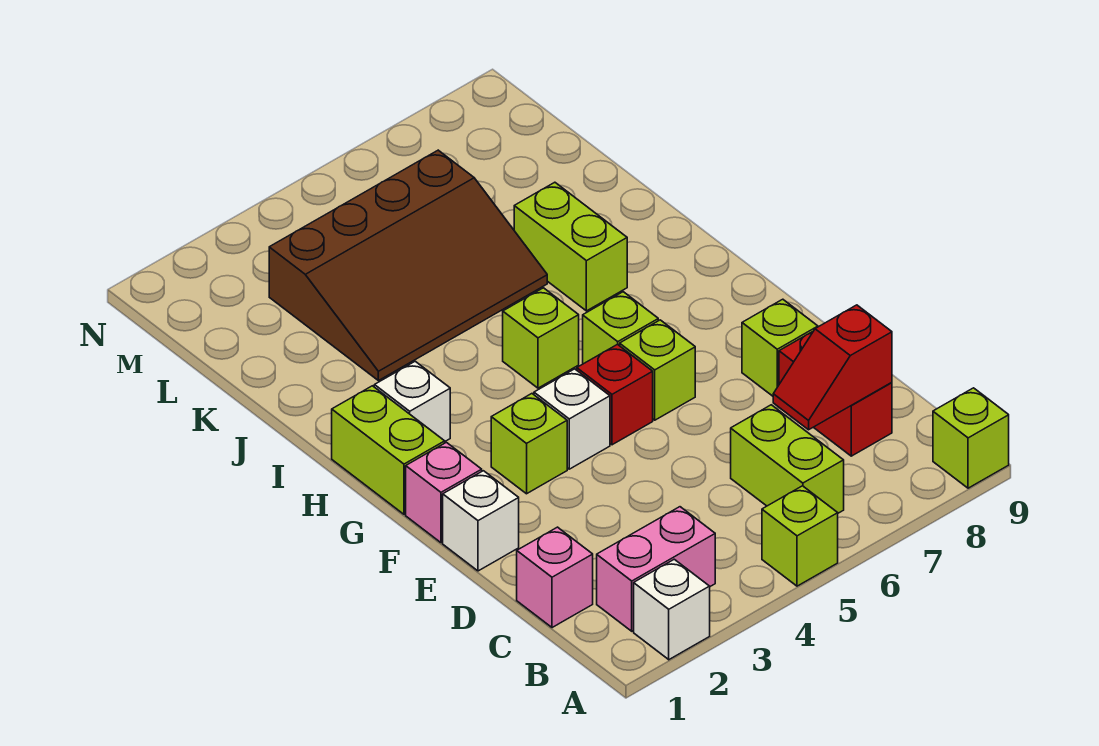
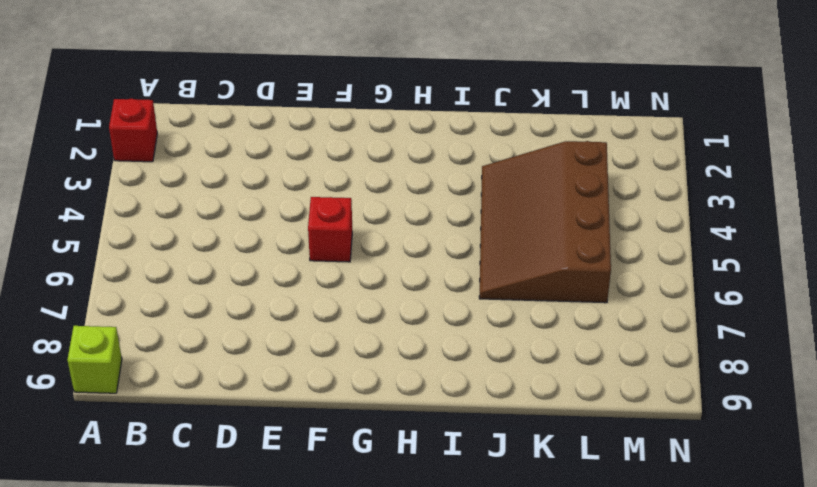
red brick A2 level 1 -> white brick A2 level 1
none -> lime brick A5 level 1
none -> pink brick B2:B3 level 1
none -> lime brick B6:C6 level 1

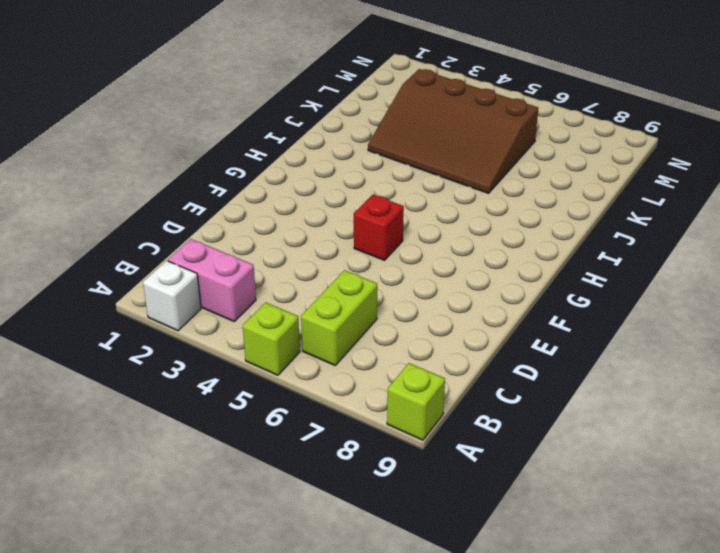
none -> pink brick C1 level 1
none -> red brick C8:D8 level 1
none -> white brick E1 level 1

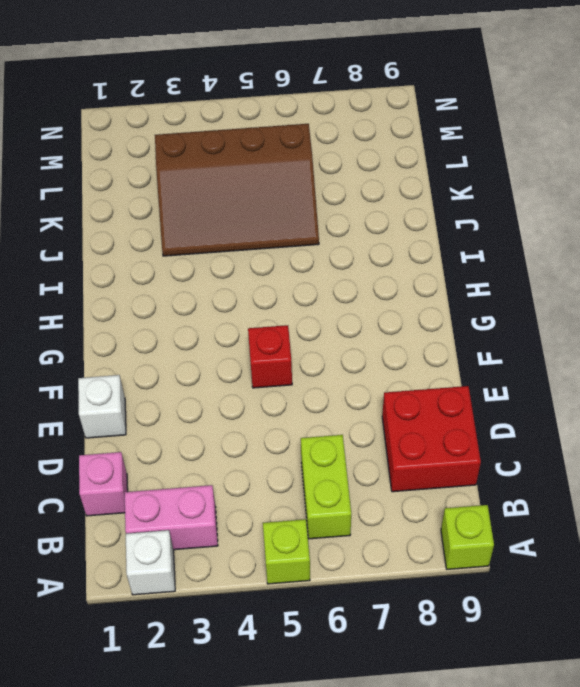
red brick C8:D9 level 1 -> red brick C8:D8 level 1
none -> lime brick E8 level 1
none -> pink brick F1 level 1
none -> lime brick F3 level 1

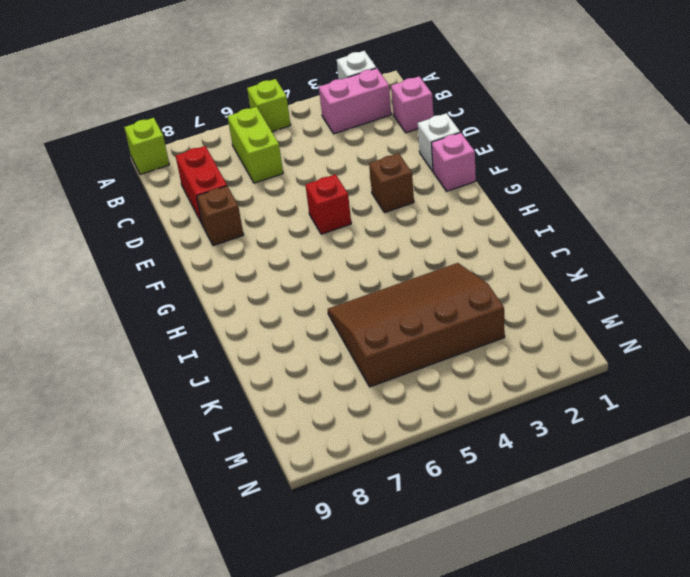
brown brick E8 level 1 -> lime brick E8 level 1
brown brick F3 level 1 -> lime brick F3 level 1
none -> white brick F4 level 1
none -> lime brick F6 level 1
none -> lime brick G1:H1 level 1

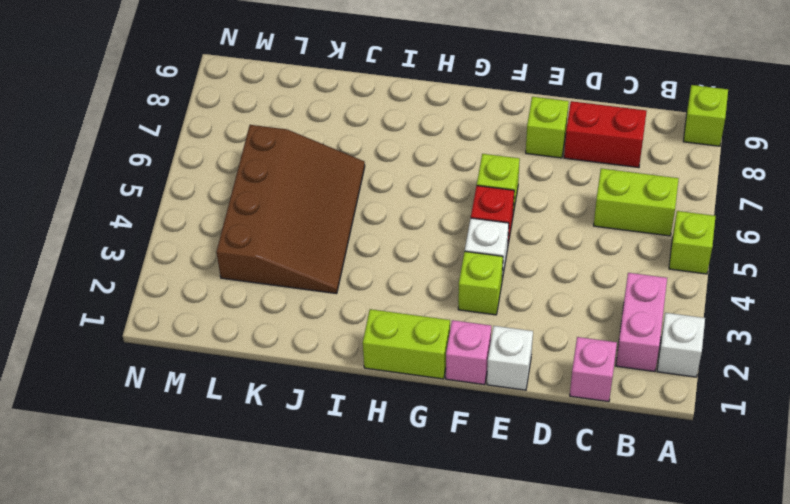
none -> lime brick G6 level 1
none -> white brick H2 level 1
none -> lime brick H5 level 1

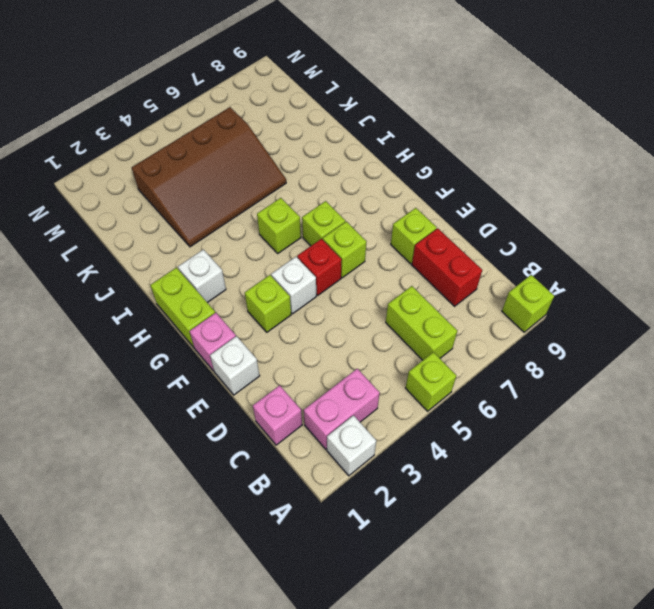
none -> lime brick I7:J7 level 1
none -> red slope C7:C8 level 2 top 8

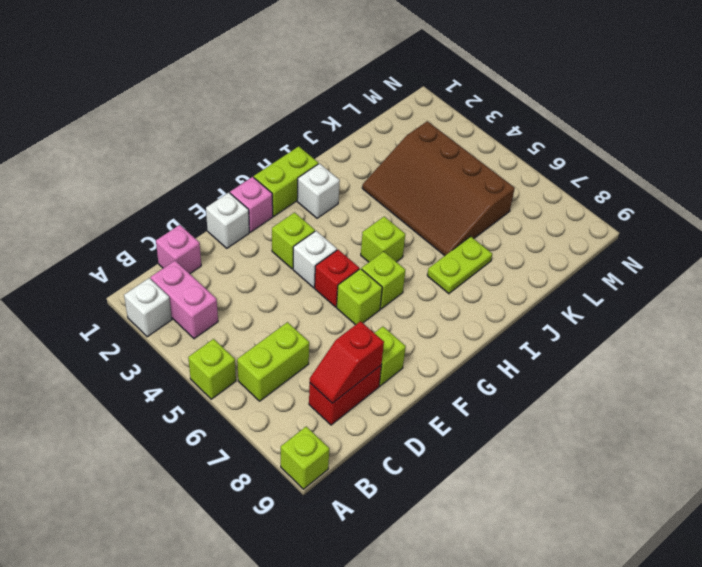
red slope C8:D8 level 2 top D -> red slope C7:C8 level 2 top 8
lime plate I7:J7 level 1 -> lime brick I7:J7 level 1

